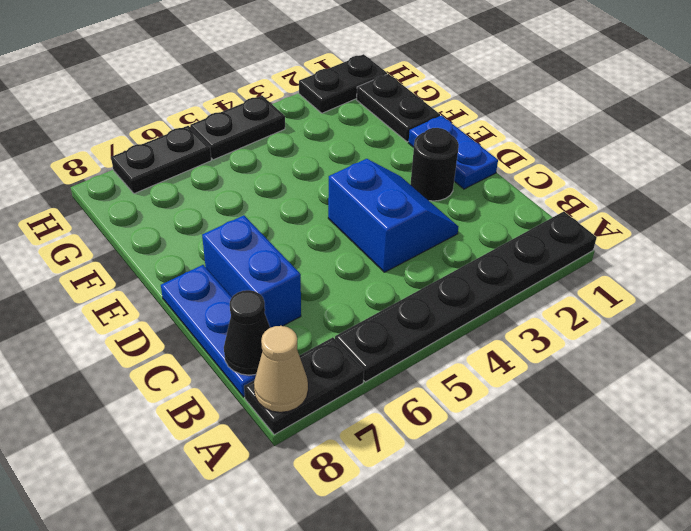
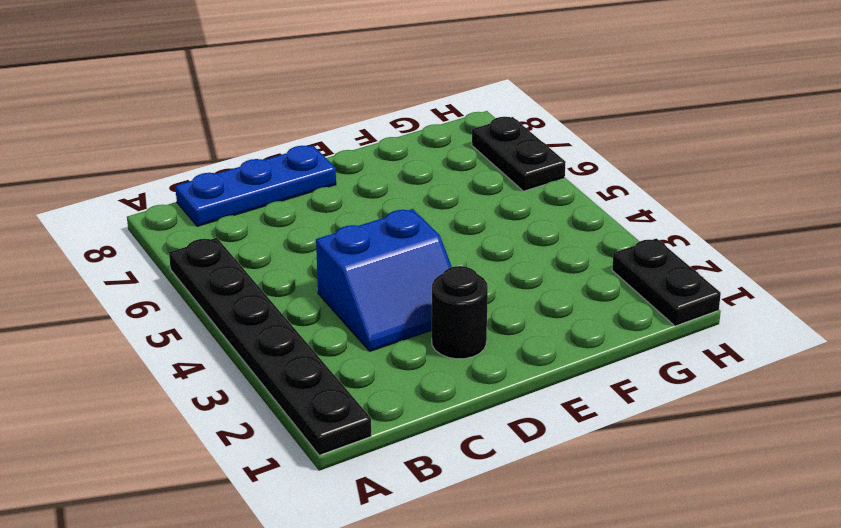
none -> black plate A7:A8 level 1
none -> blue brick C7:D7 level 1
none -> blue plate D1:E1 level 1

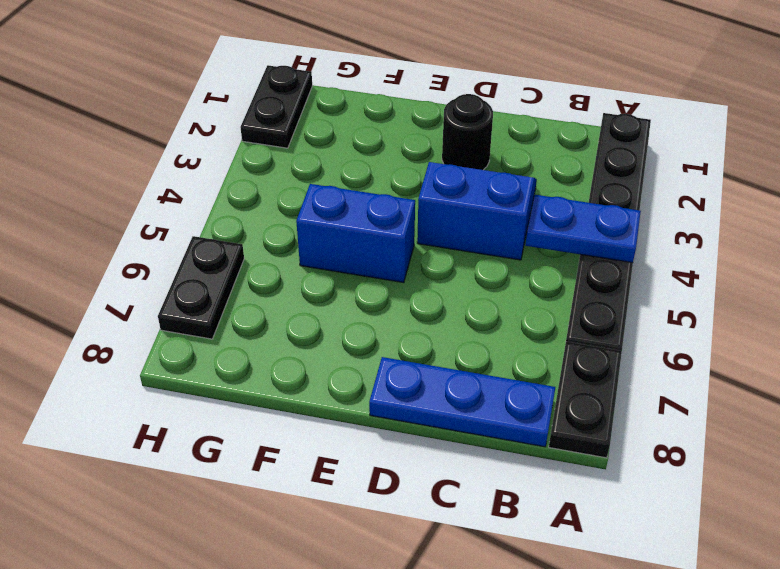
blue plate A4:B4 level 2 -> blue plate D1:E1 level 1
blue brick E5:F5 level 1 -> blue brick C7:D7 level 1
none -> black plate F1:G1 level 1
none -> black plate H4:H5 level 1
none -> tan cone A8 level 2

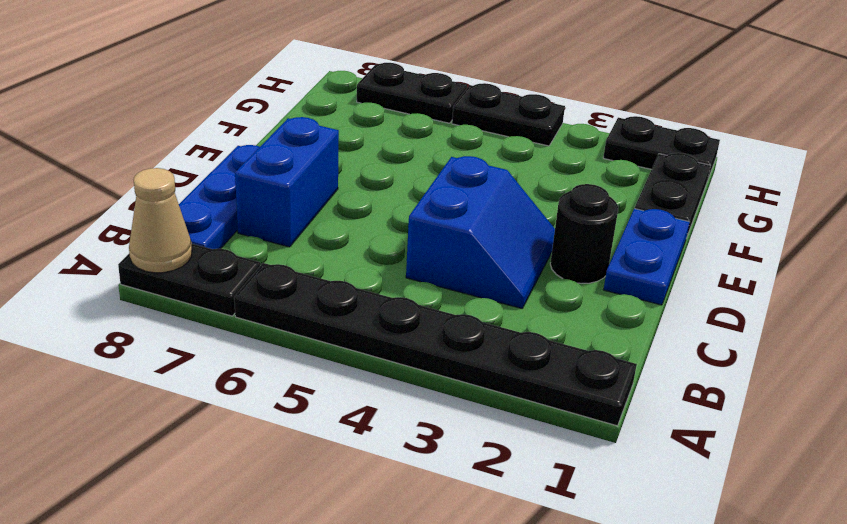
none -> black cone B8 level 2

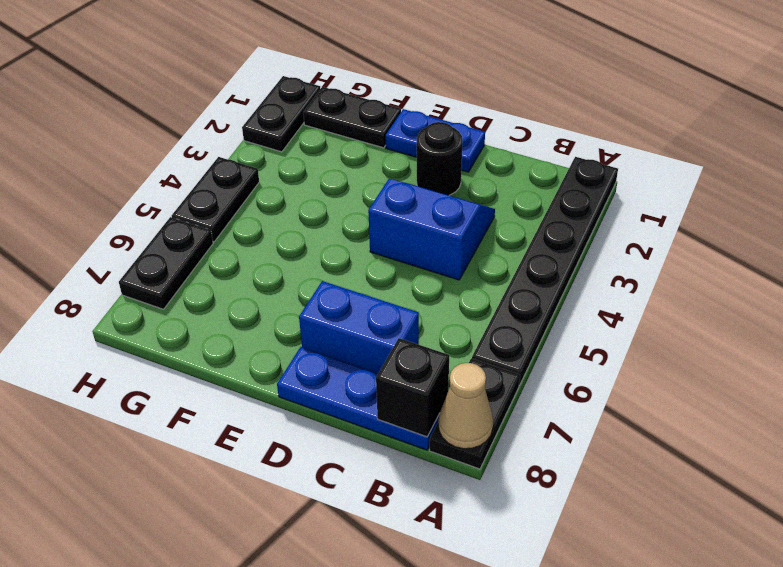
black brick B8 level 2 -> black cone B8 level 2

